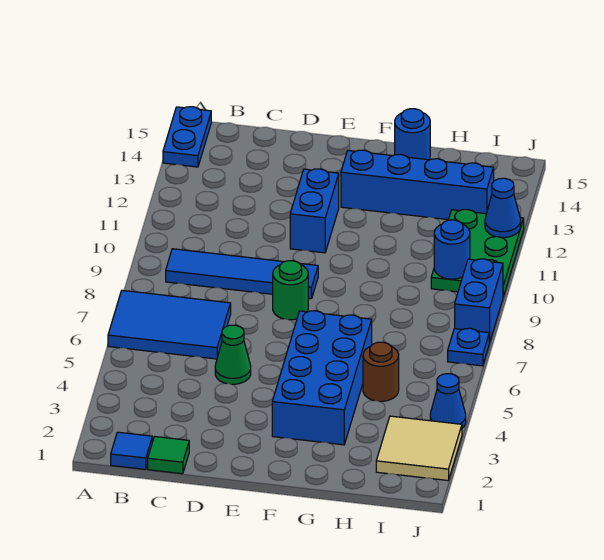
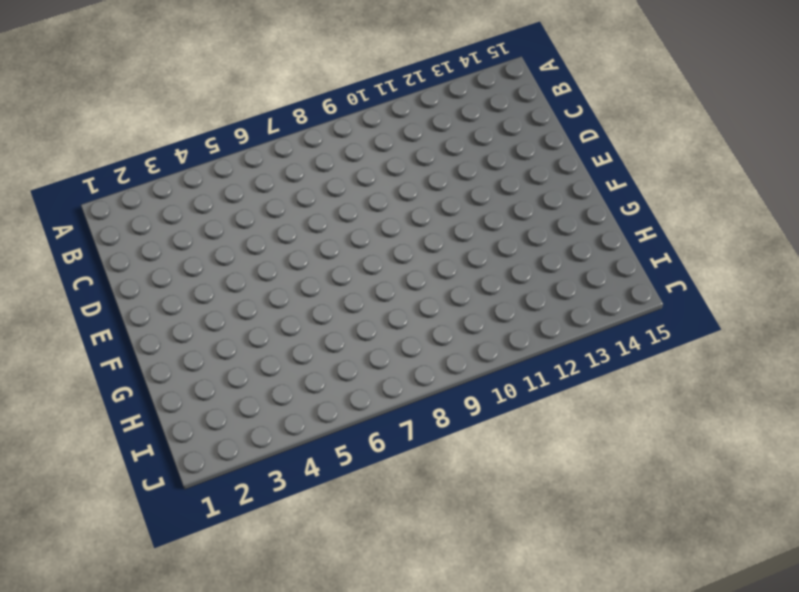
none -> blue tile A6:C7 level 1
none -> blue plate A14:A15 level 1
none -> blue tile B1 level 1

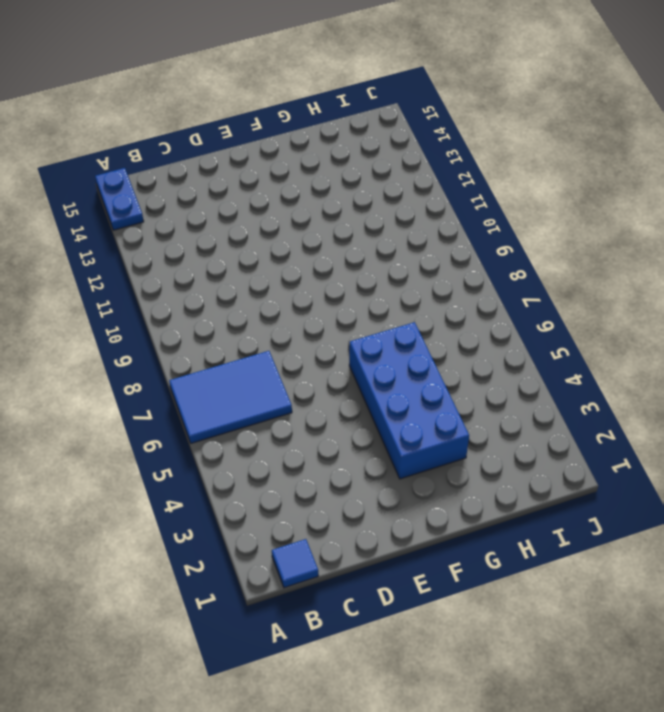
none -> blue tile B9:E9 level 1
none -> green tile C1 level 1
none -> green cone D5 level 1

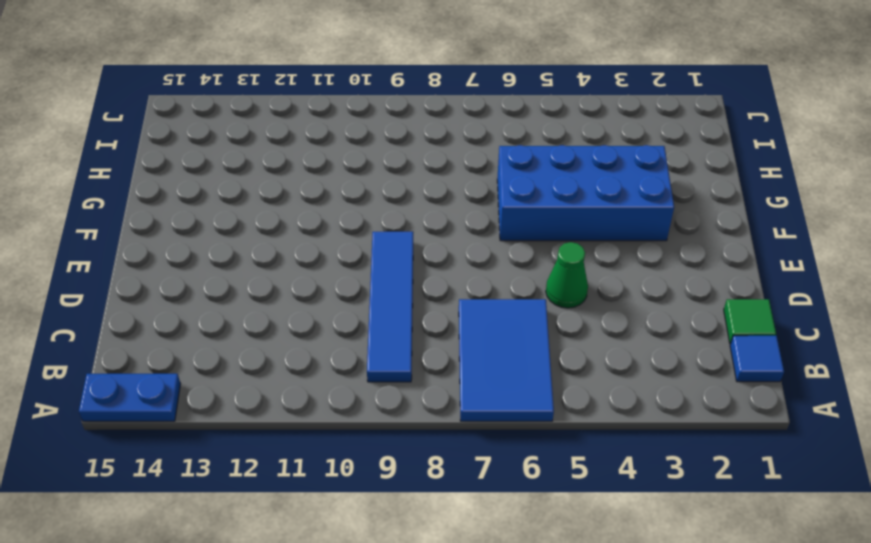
none -> green round brick E8 level 1
none -> blue brick E11:E12 level 1
none -> blue brick F13:I13 level 1

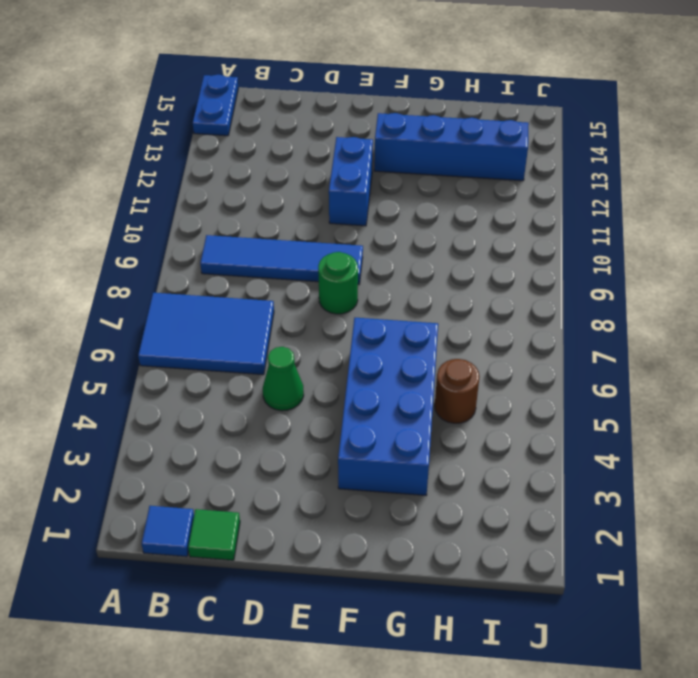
none -> blue round brick G15 level 1
none -> tan tile I2:J3 level 1
none -> green plate I10:J12 level 1

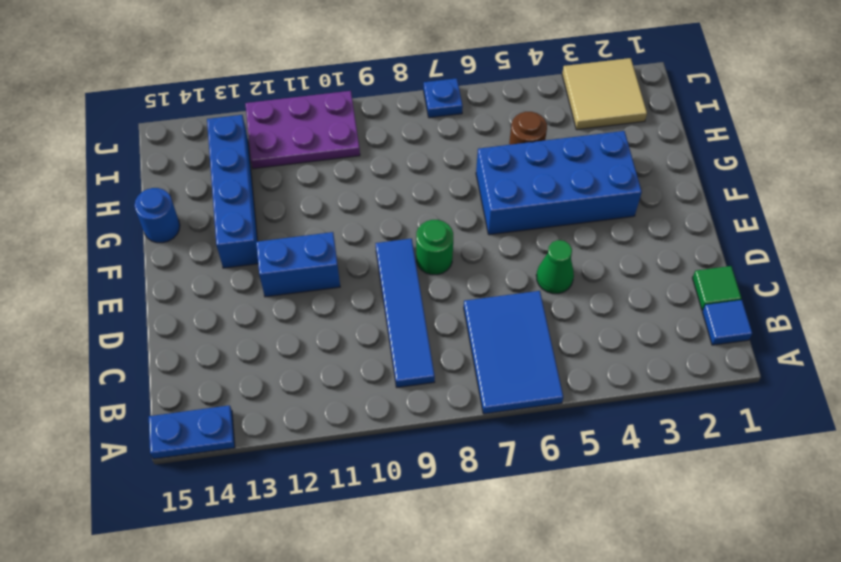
purple plate I10:J12 level 1 -> green plate I10:J12 level 1
none -> blue cone J4 level 1
none -> blue brick J8:J9 level 1
none -> blue round brick I10 level 2

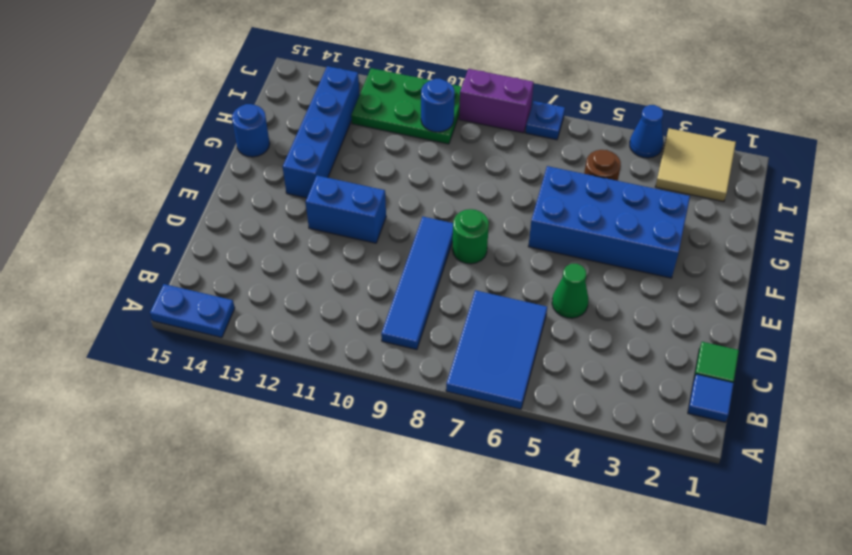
purple brick J8:J9 level 1 -> blue brick J8:J9 level 1
none -> blue cone J12 level 2

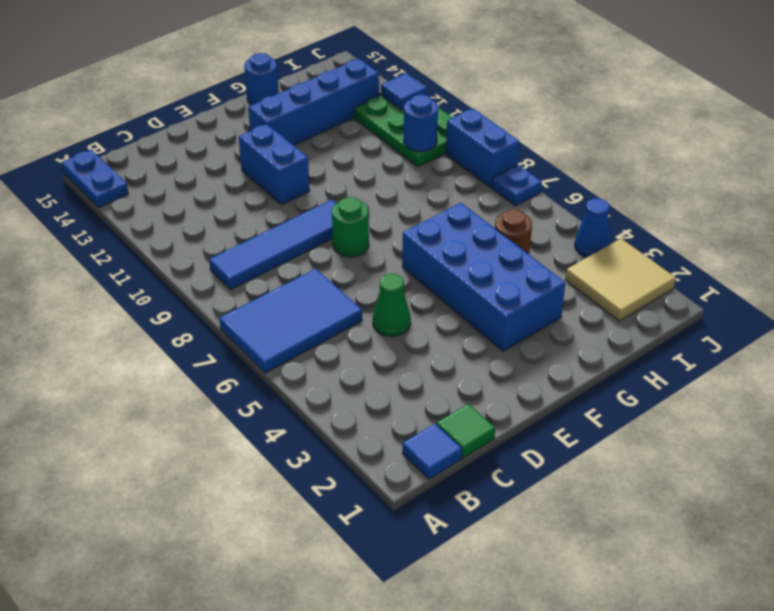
blue tile J12 level 2 -> blue cone J12 level 2

